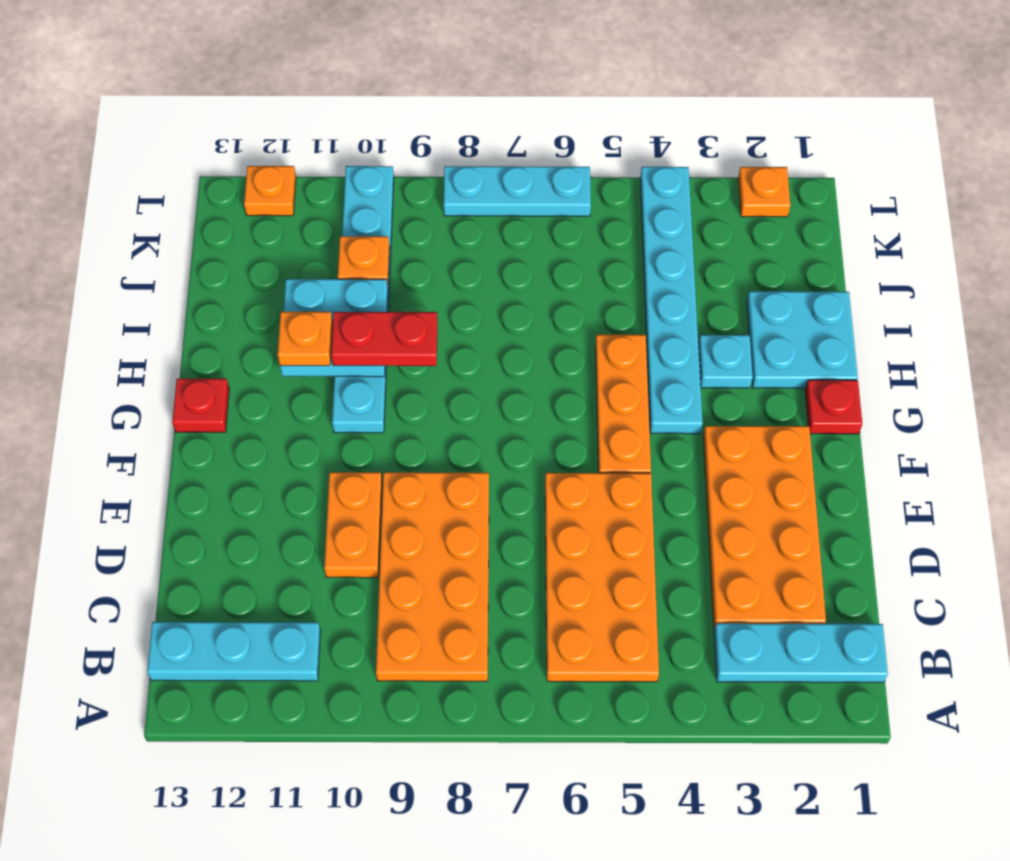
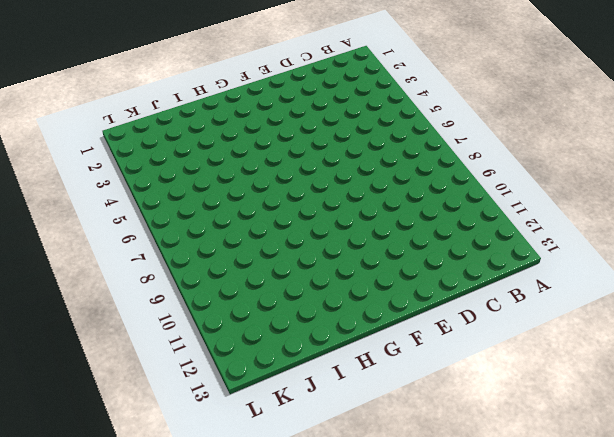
none -> cyan plate B1:B3 level 1
none -> orange plate B5:E6 level 1
none -> orange plate B8:E9 level 1

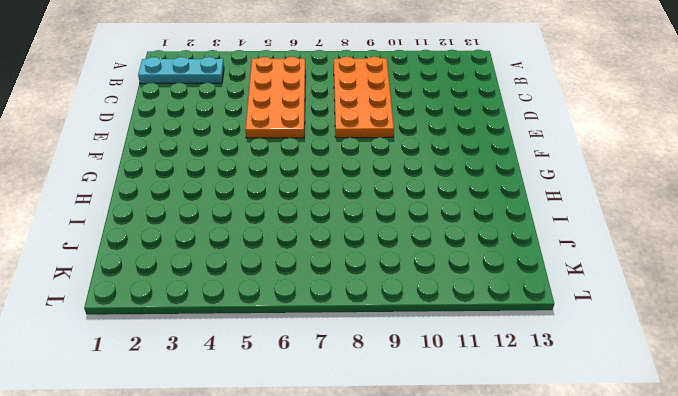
none -> cyan plate B11:B13 level 1
none -> orange plate C2:F3 level 1
none -> orange plate D10:E10 level 1

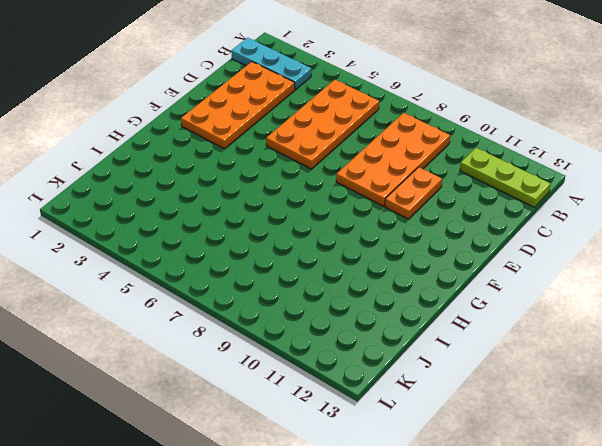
lime plate B11:B13 level 1 -> cyan plate B11:B13 level 1
none -> orange plate F5:H5 level 1
none -> red plate G1 level 1
none -> cyan plate G4:L4 level 1

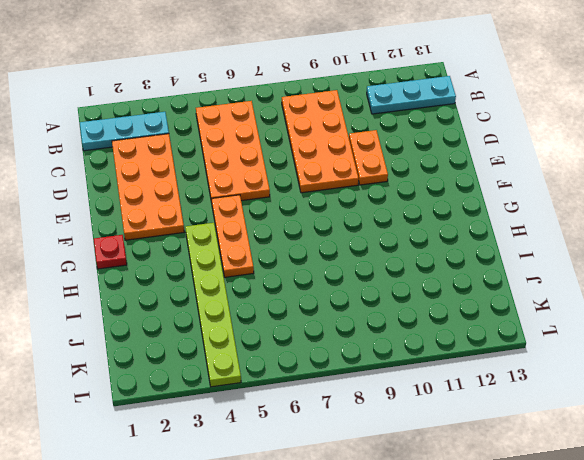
lime plate G4:L4 level 1 -> cyan plate G4:L4 level 1
none -> cyan plate G10:L10 level 1
none -> red plate G13 level 1
none -> cyan plate H1:I2 level 1

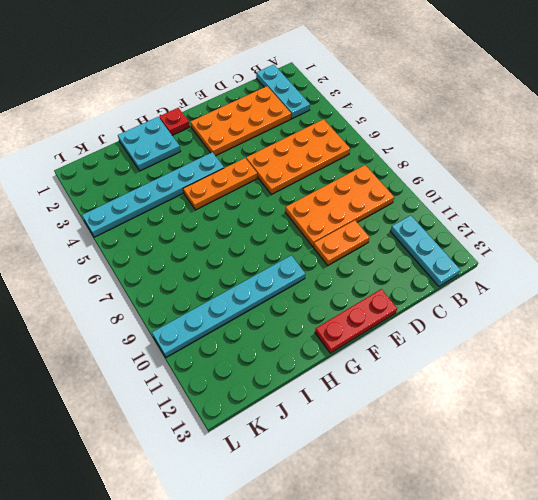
red plate E13:G13 level 1 -> red plate G13 level 1
none -> cyan plate H3 level 1
none -> orange plate L2 level 1
none -> cyan plate L6:L8 level 1

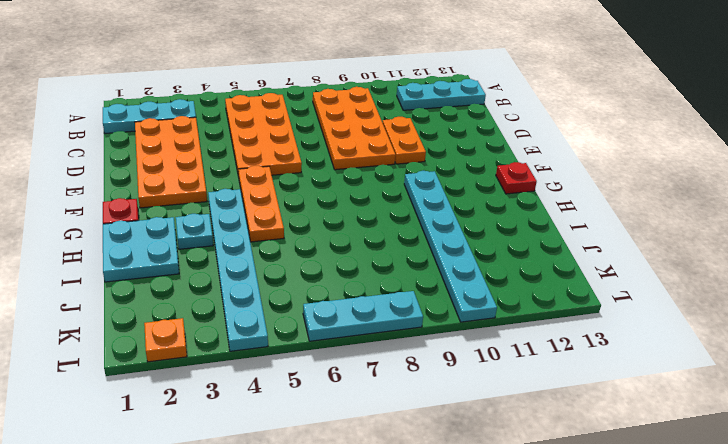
none -> orange plate L12 level 1
none -> cyan plate H10:I11 level 2
none -> orange plate J10 level 2

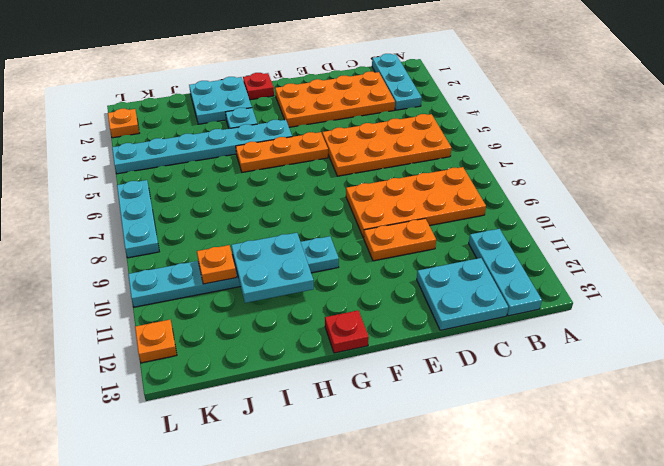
cyan plate C12:D13 level 1 -> none
none -> red plate H9:H10 level 3
none -> orange plate H11 level 3

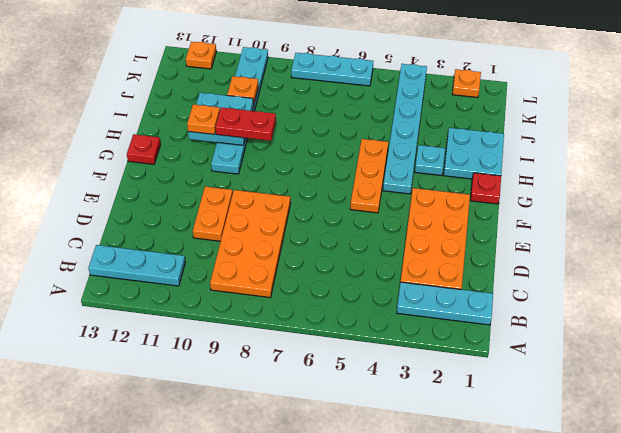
none -> orange plate B5:E6 level 1

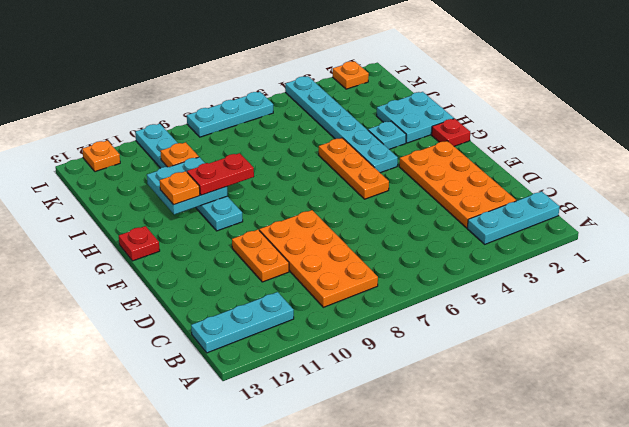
none -> orange plate B5:E6 level 1

